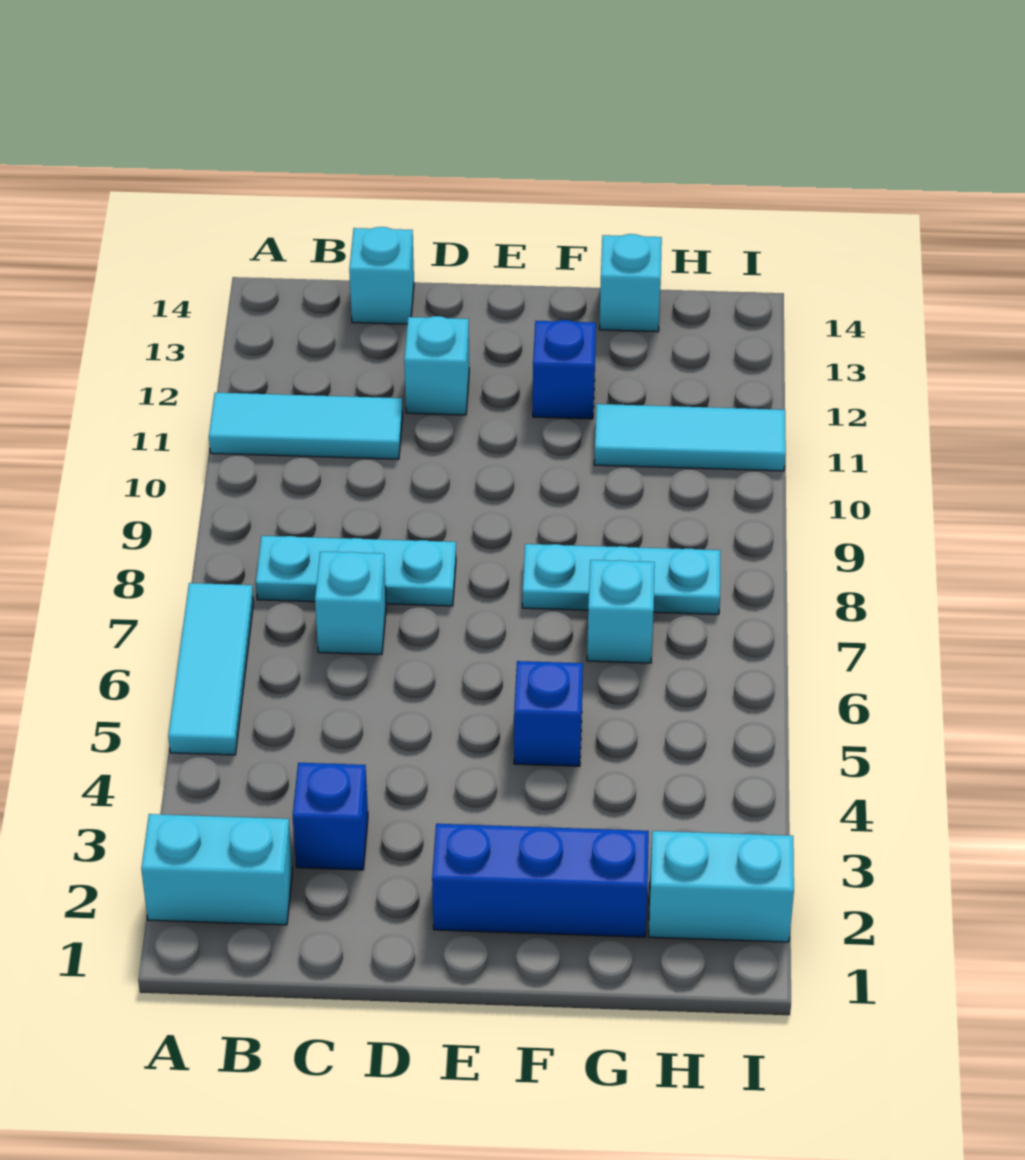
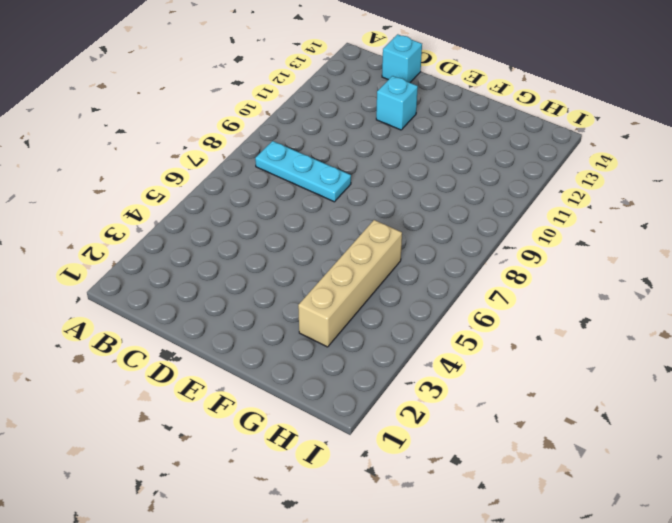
tan brick G3:G6 level 1 -> none
none -> cyan brick A2:B2 level 1
none -> cyan tile A5:A7 level 1
none -> cyan tile A11:C11 level 1

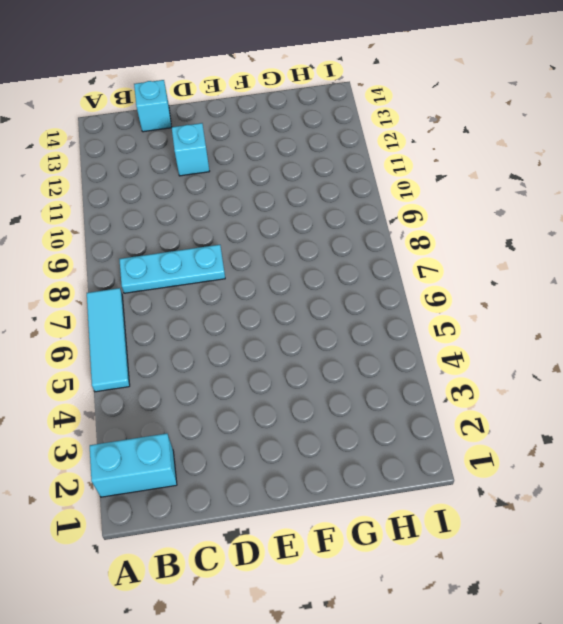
none -> cyan tile A11:C11 level 1
none -> blue brick C3 level 1
none -> cyan brick C7 level 1

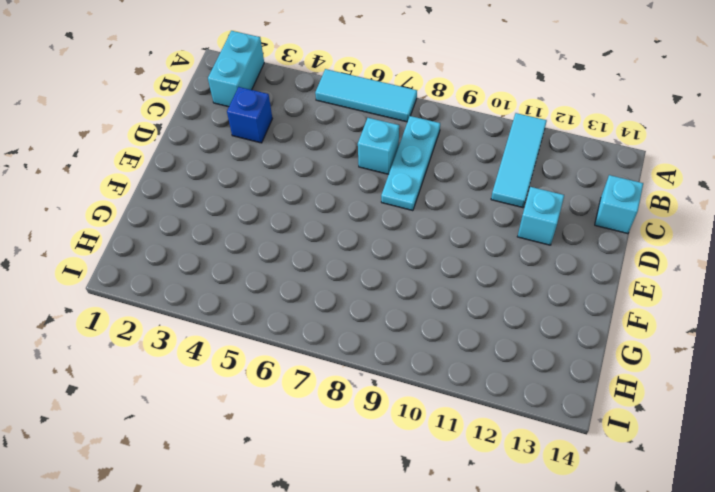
none -> blue brick E2:G2 level 1
none -> blue brick F5 level 1
none -> cyan plate F8:H8 level 1

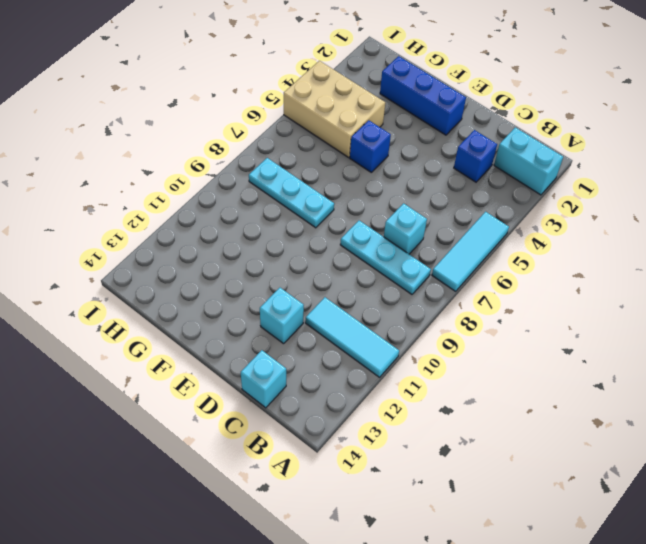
tan brick G4:I5 level 1 -> none
none -> blue brick F12 level 1
none -> cyan brick G7 level 1
none -> cyan tile G11:I11 level 1

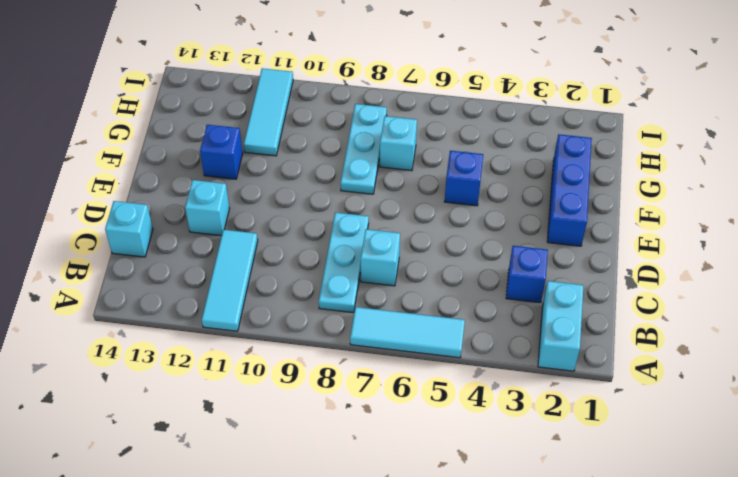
none -> cyan brick G14 level 1
none -> cyan brick H2:I2 level 1

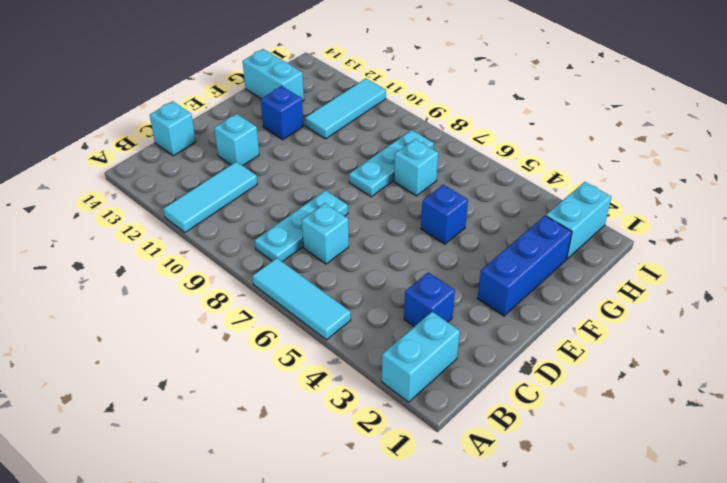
cyan brick G13:G14 level 1 -> cyan brick G14 level 1

